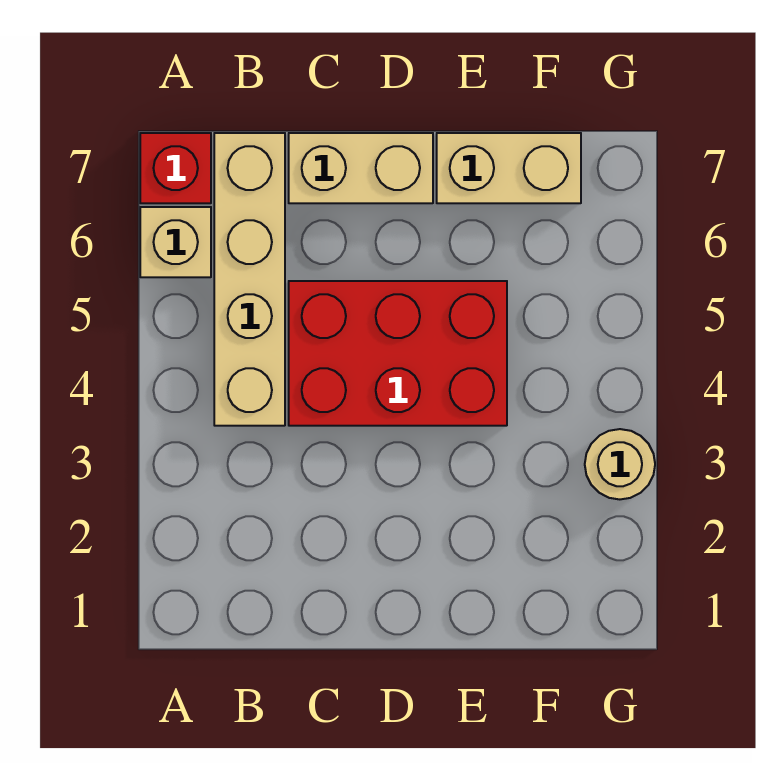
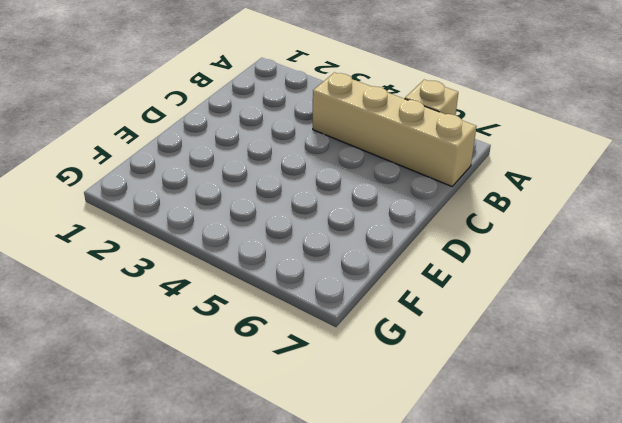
none -> red brick A7 level 1
none -> red brick C4:E5 level 1

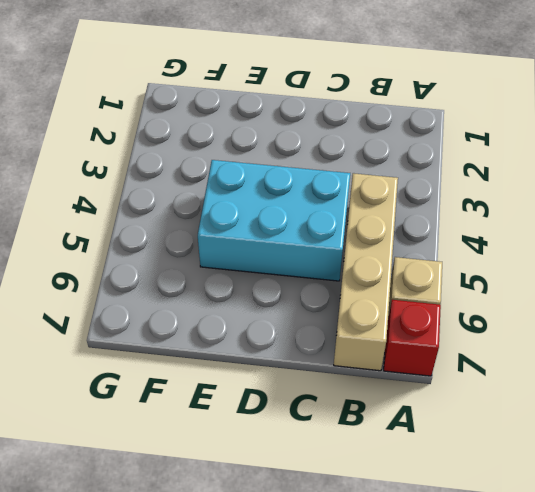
cyan brick C4:E5 level 1 -> red brick C4:E5 level 1
none -> tan brick C7:D7 level 1
none -> tan brick E7:F7 level 1

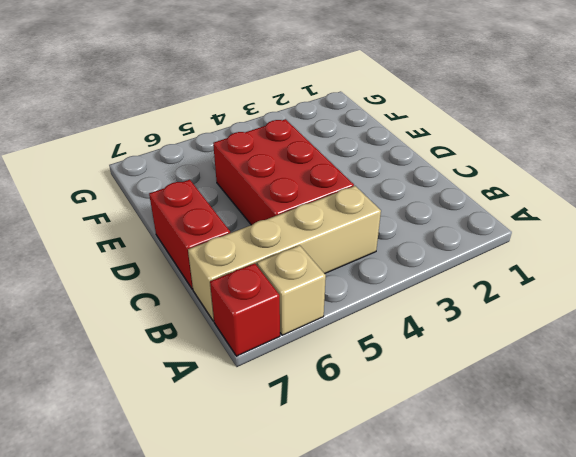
red brick C7:D7 level 1 -> tan brick C7:D7 level 1
none -> tan brick E7:F7 level 1
none -> tan round brick G3 level 1

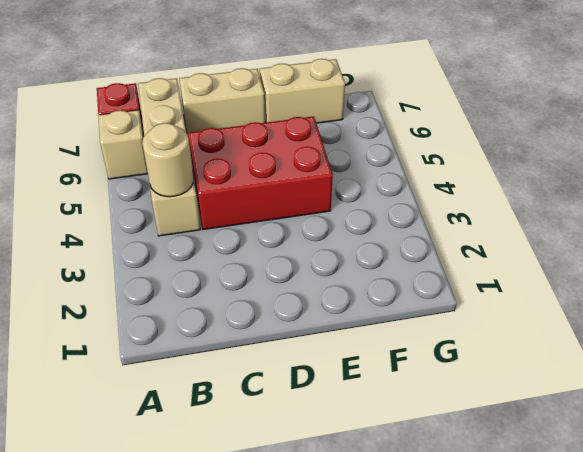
tan round brick B4 level 2 -> tan round brick G3 level 1

